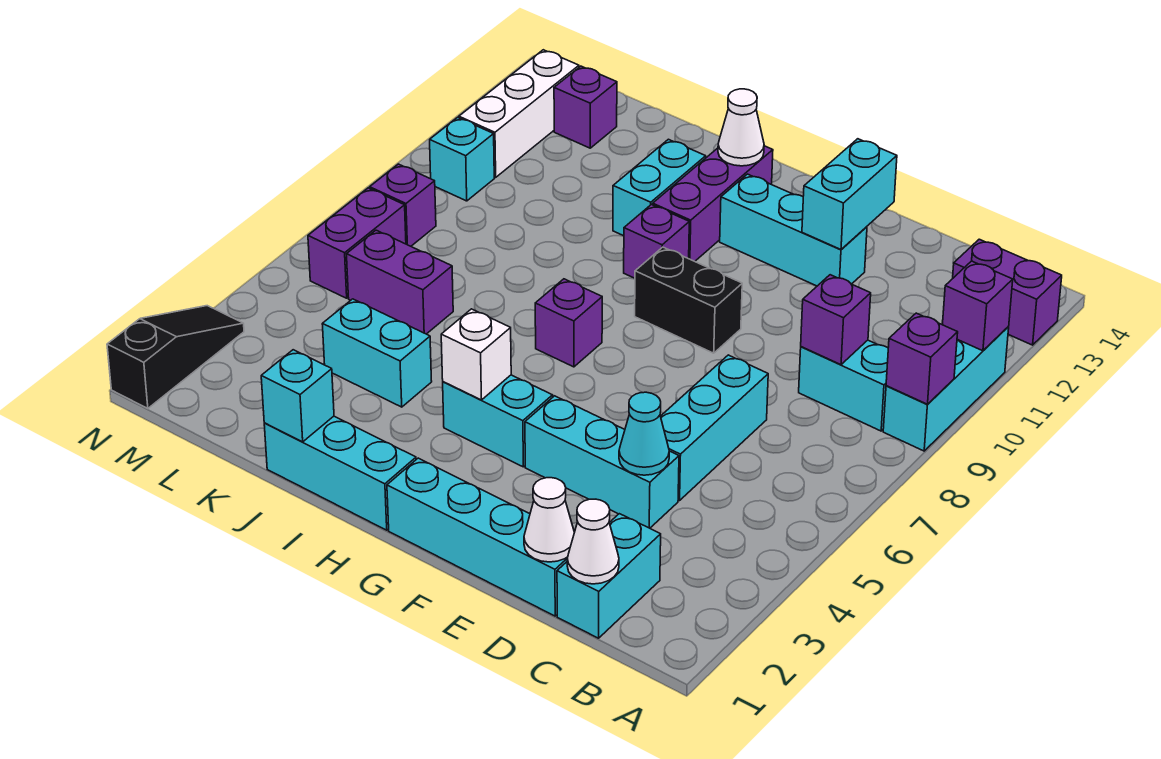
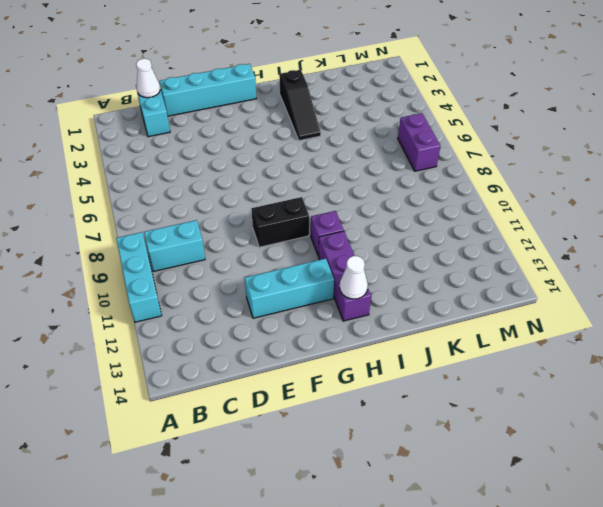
black slope I2:I4 level 1 top 2 -> black slope N1:N3 level 1 top 1
none -> purple brick A13:B13 level 1
none -> cyan brick D4:F4 level 1
none -> cyan brick D5:D7 level 1
none -> cyan brick G4:H4 level 1

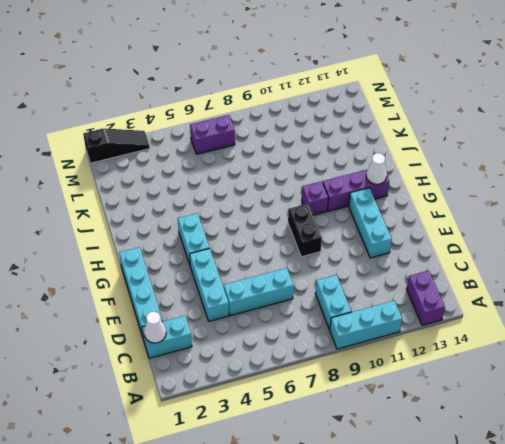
none -> cyan brick H1:J1 level 1
none -> purple brick H7 level 1
none -> cyan brick I11:I12 level 1
none -> cyan brick J4:K4 level 1

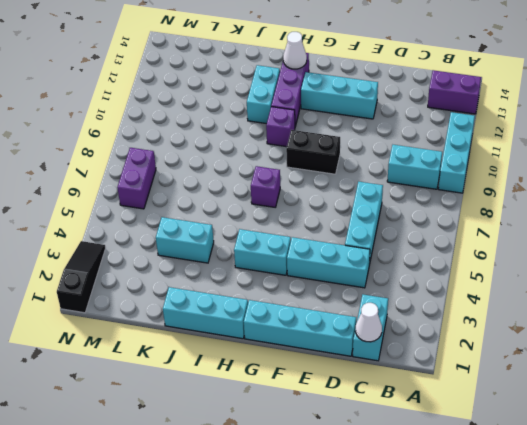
none -> purple brick K6:L6 level 1
none -> purple brick L13 level 1
none -> purple brick M8 level 1
none -> cyan brick M10 level 1

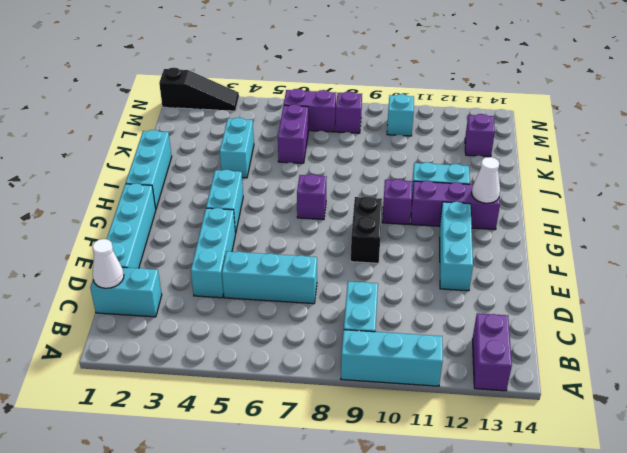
none -> white brick M11:M13 level 1
none -> purple brick A9 level 2
none -> purple brick A11 level 2
none -> purple brick C9 level 2

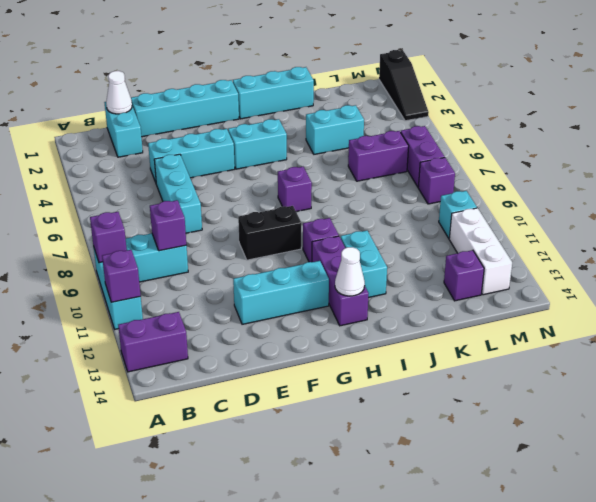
none -> white cone D1 level 2
none -> cyan cone D4 level 2
none -> cyan brick E12:E13 level 2
none -> white brick H4 level 2

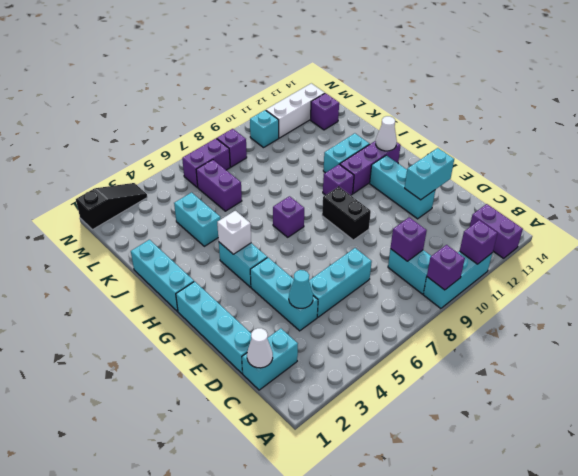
none -> white cone D1 level 2
none -> cyan brick J1 level 2

